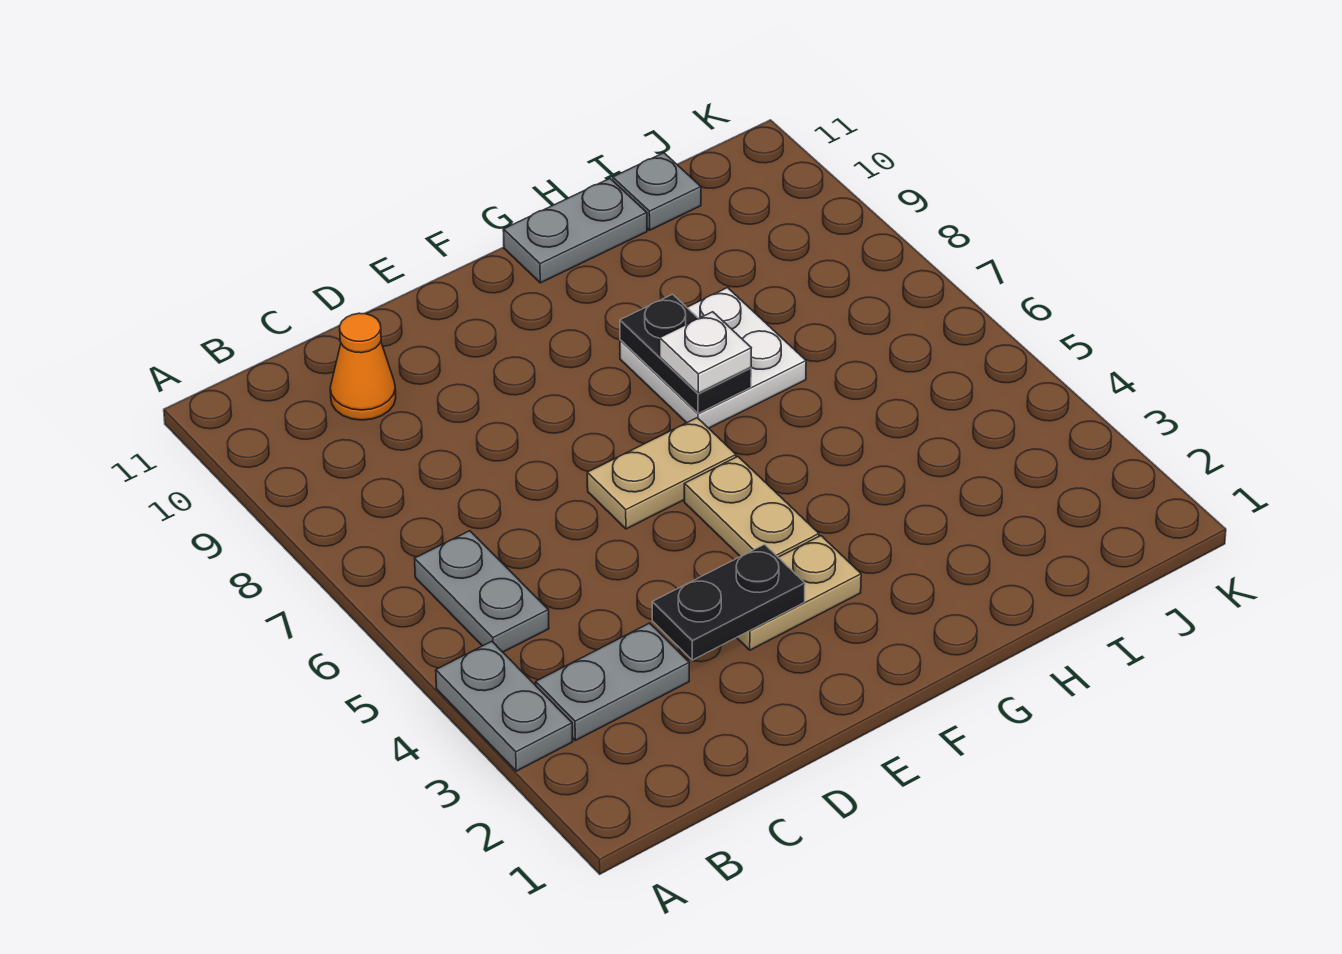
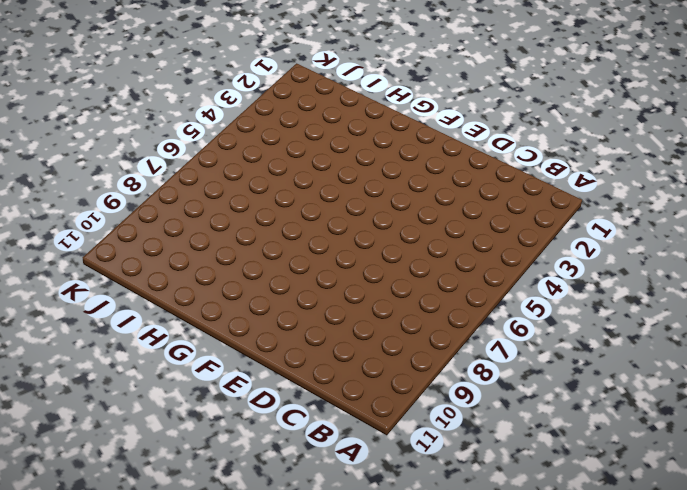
none -> grey plate A3:A4 level 1
none -> grey plate B3:C3 level 1
none -> grey plate B5:B6 level 1

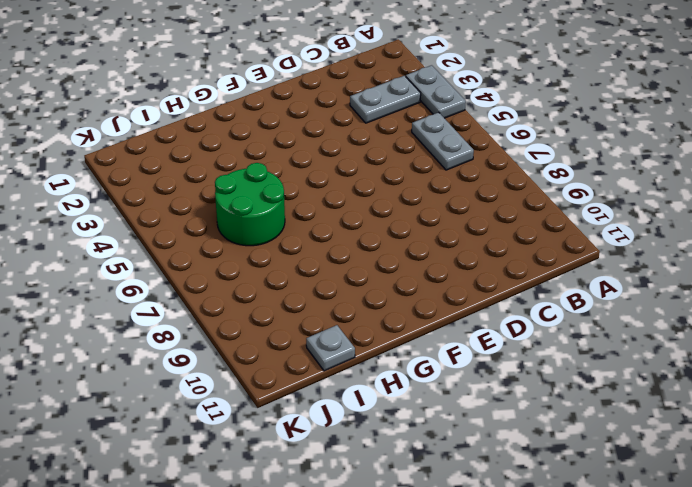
green round brick H5:I6 level 1 -> none
none -> orange cone C10 level 1
none -> tan plate E3:F3 level 1
none -> tan plate E6:F6 level 1

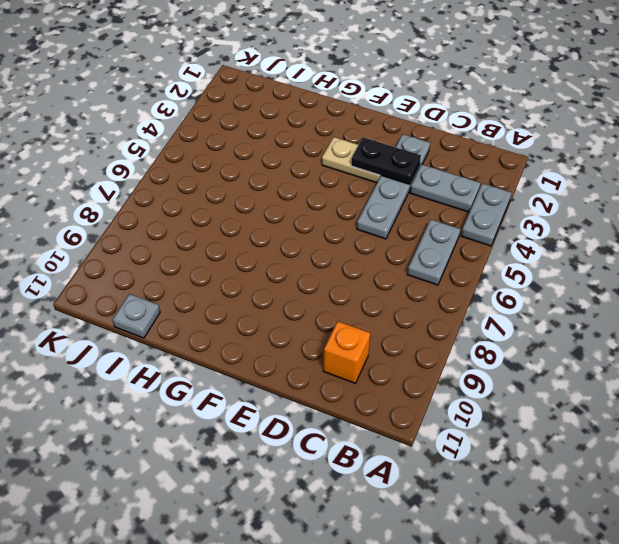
orange brick C10 level 1 -> orange cone C10 level 1
grey plate D2:D5 level 1 -> none
none -> tan plate E6:F6 level 1
none -> tan plate F4:F5 level 1
none -> white plate G7:H8 level 1

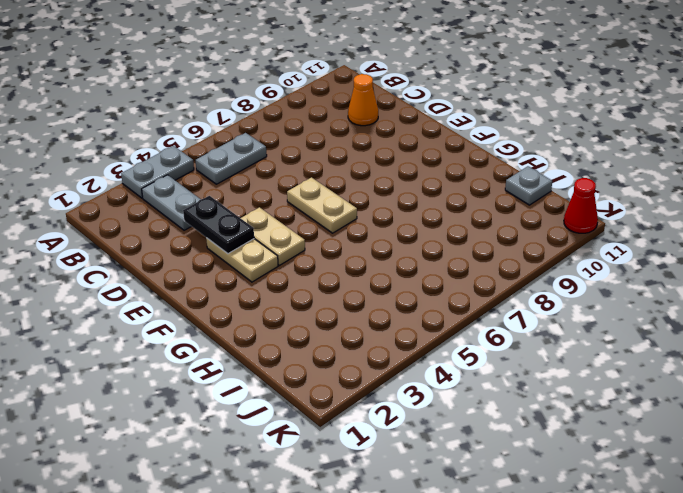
tan plate E4:F4 level 1 -> tan plate F4:F5 level 1
red cone K11 level 1 -> none
none -> white plate G7:H8 level 1
none -> grey plate G11:H11 level 1
none -> black plate G7:G8 level 2

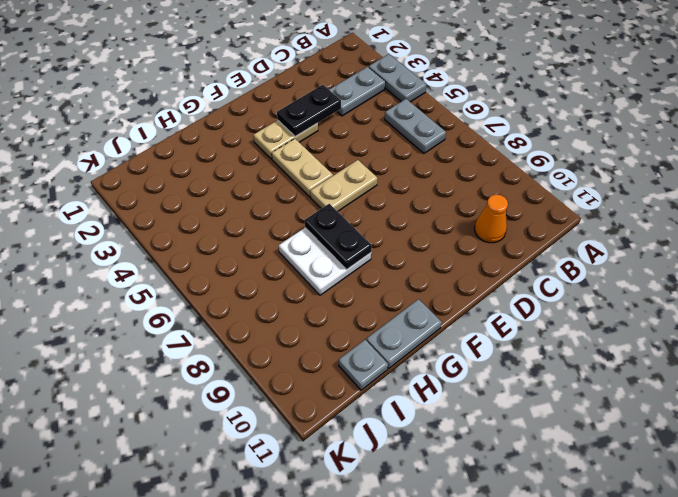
none -> white plate G7 level 3

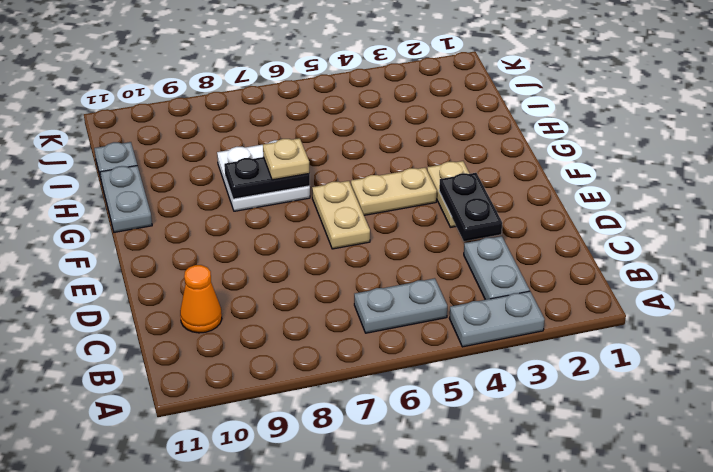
tan plate G7 level 3 -> white plate G7 level 3

